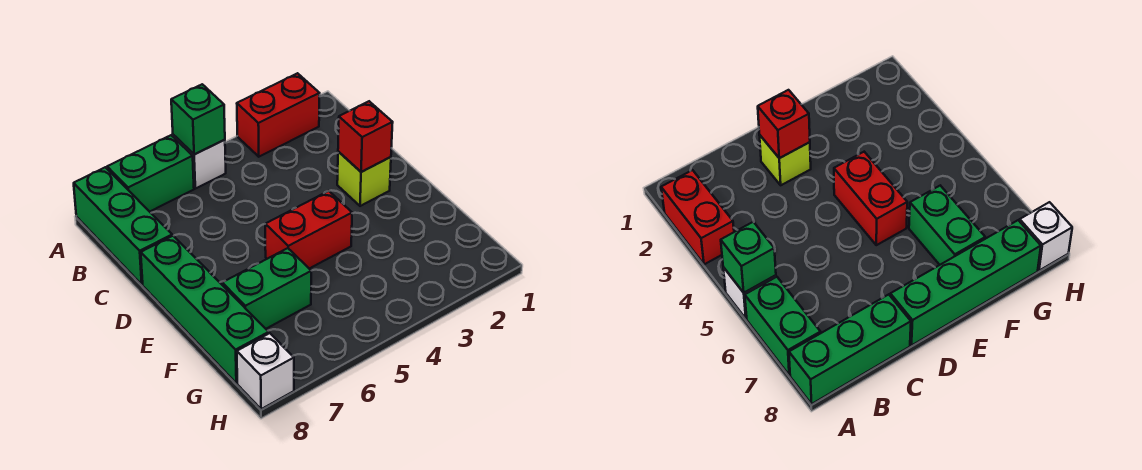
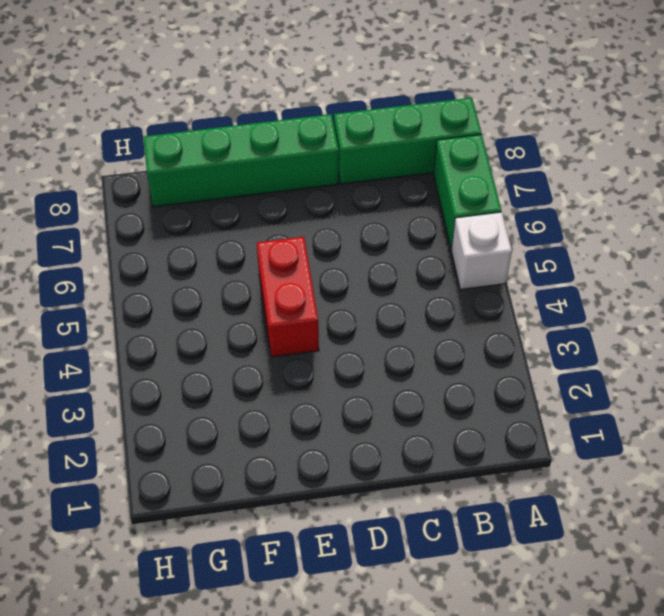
none -> red brick A2:A3 level 1
none -> lime brick D2 level 1

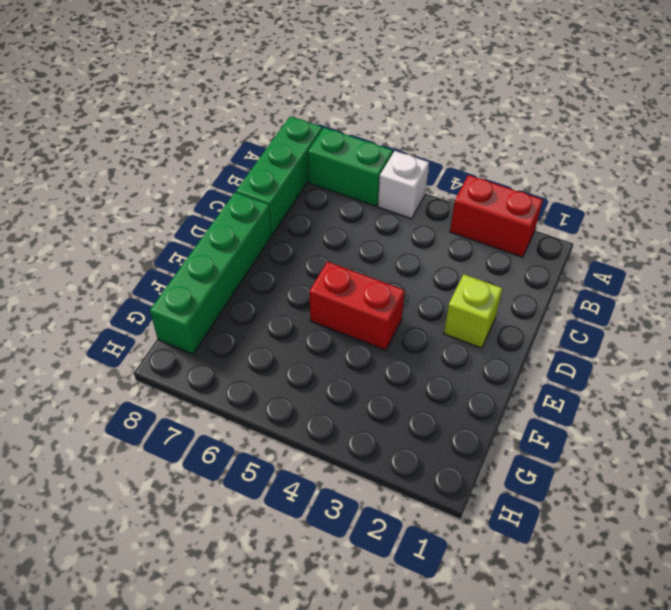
none -> green brick F6:F7 level 1
none -> white brick H8 level 1

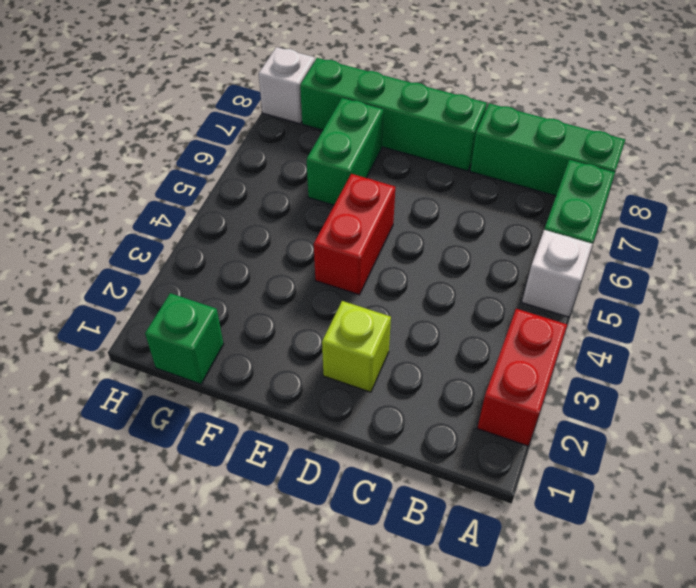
green brick G1 level 1 -> green brick A5 level 2
none -> red brick D2 level 2

